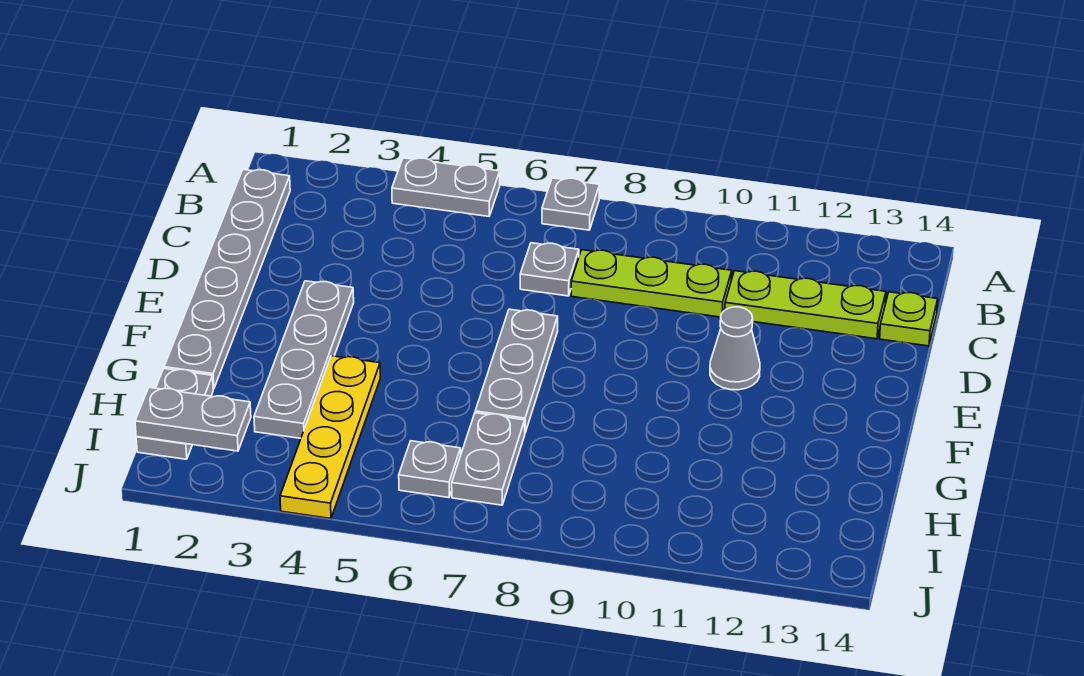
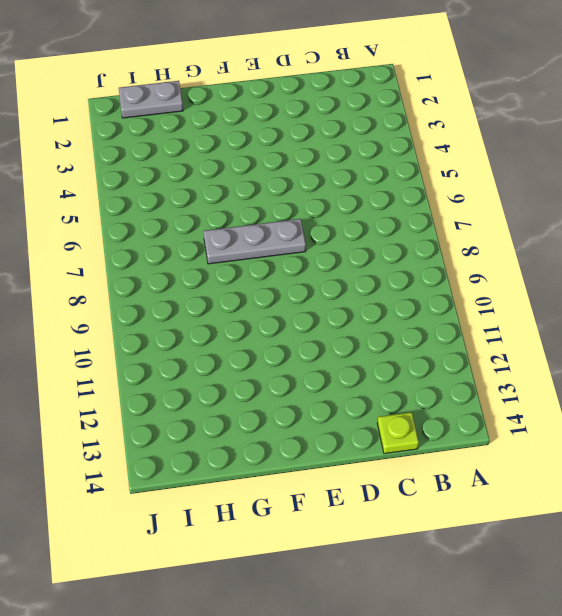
none -> grey plate A4:A5 level 1
none -> grey plate A7 level 1
none -> grey plate B1:G1 level 1

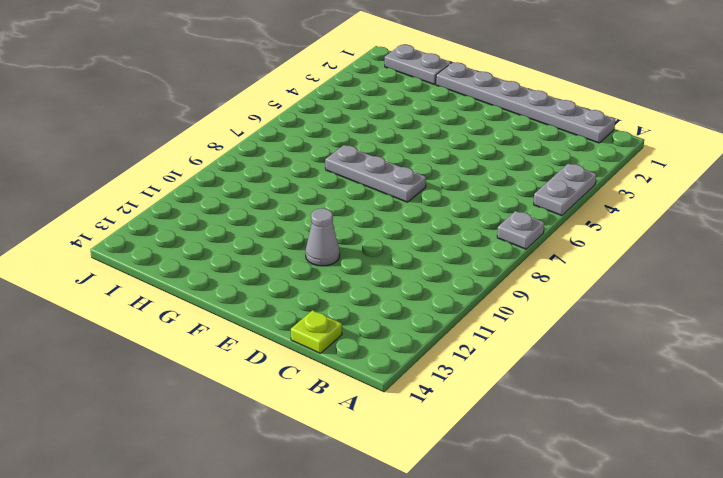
none -> grey plate C7 level 1
none -> lime plate C8:C10 level 1
none -> lime plate C11:C13 level 1

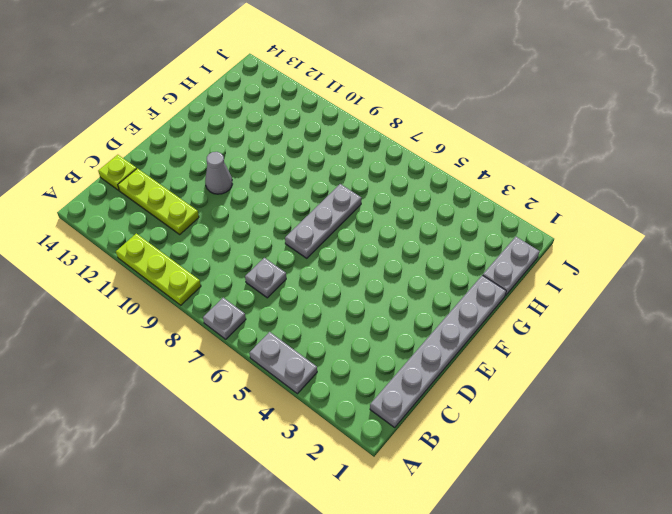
lime plate A9:A11 level 1 -> lime plate C8:C10 level 1
none -> grey plate E3:H3 level 1
none -> yellow plate G4:J4 level 1
none -> grey plate H7:I7 level 1

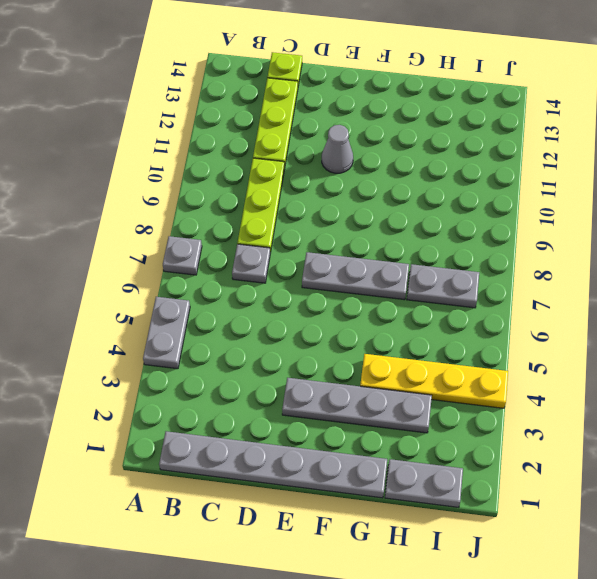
none -> grey plate I6 level 1
none -> grey plate I1:I2 level 2

